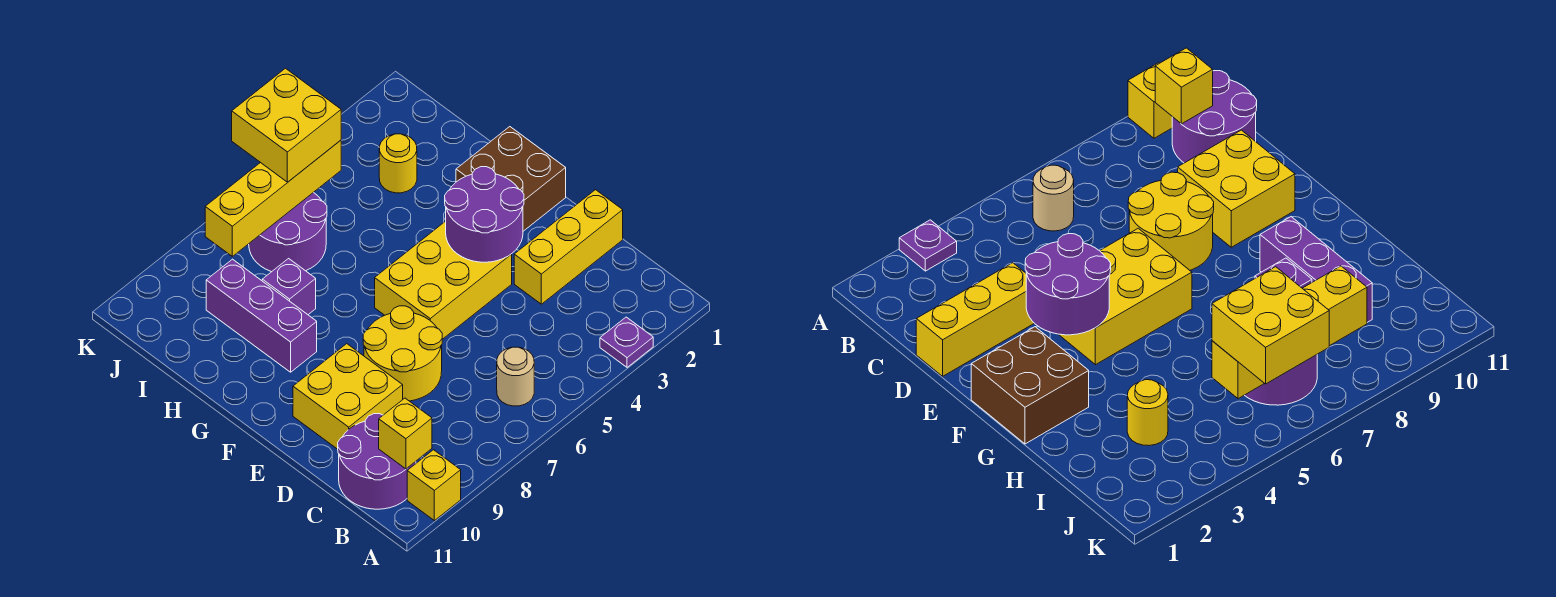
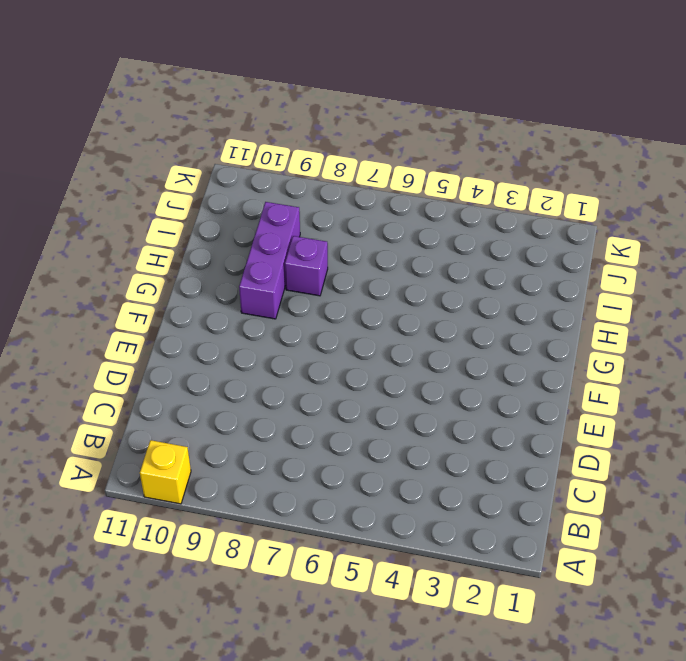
none -> purple plate A3 level 1
none -> tan round brick B6 level 1
none -> purple round brick B10:C11 level 1

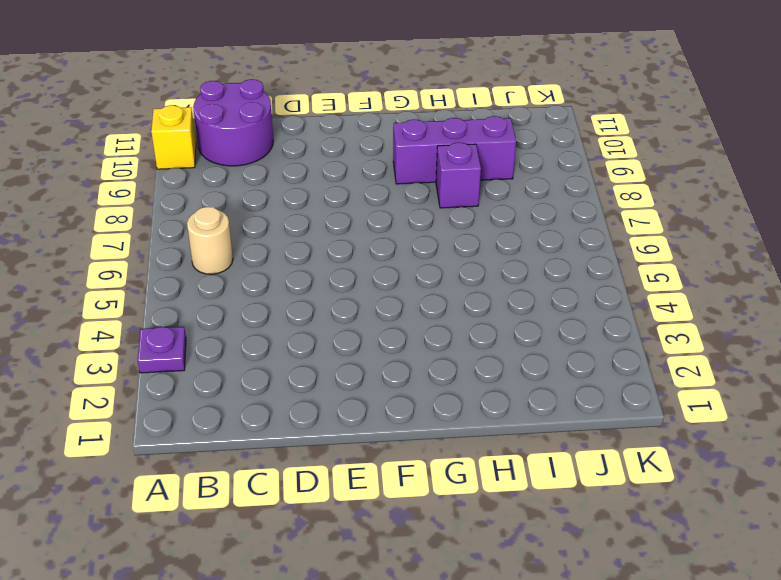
none -> yellow brick D1:D3 level 1
none -> yellow round brick D7:E8 level 1
none -> yellow brick D9:E10 level 1

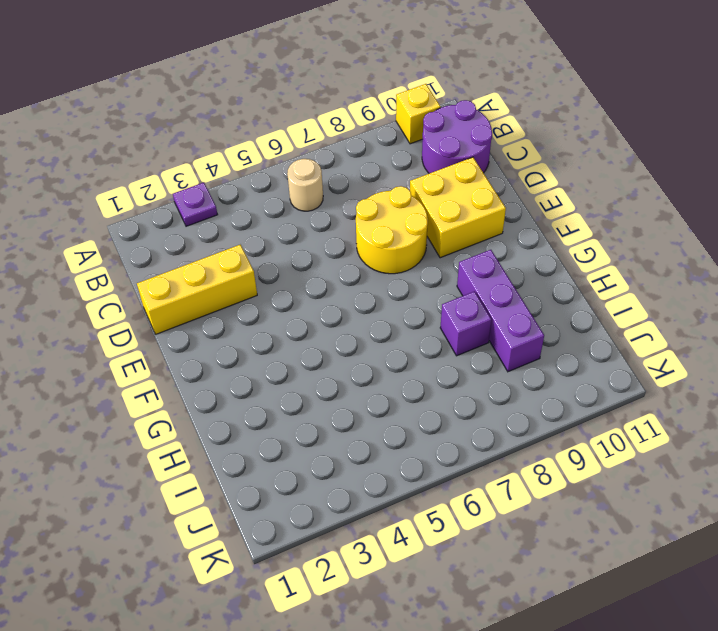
none -> yellow brick E4:F6 level 1
none -> brown brick F1:G2 level 1
none -> yellow round brick I3 level 1

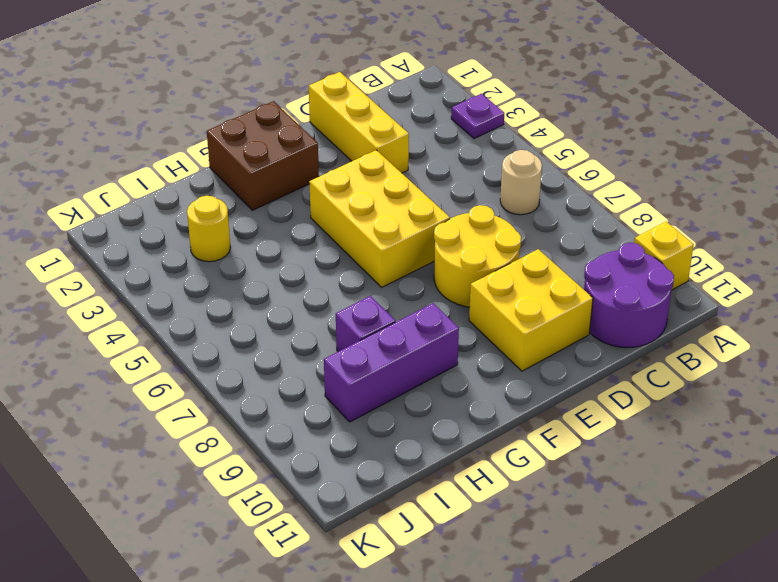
none -> purple round brick I6:J7 level 1
none -> yellow brick B10 level 2
none -> purple round brick E3:F4 level 2

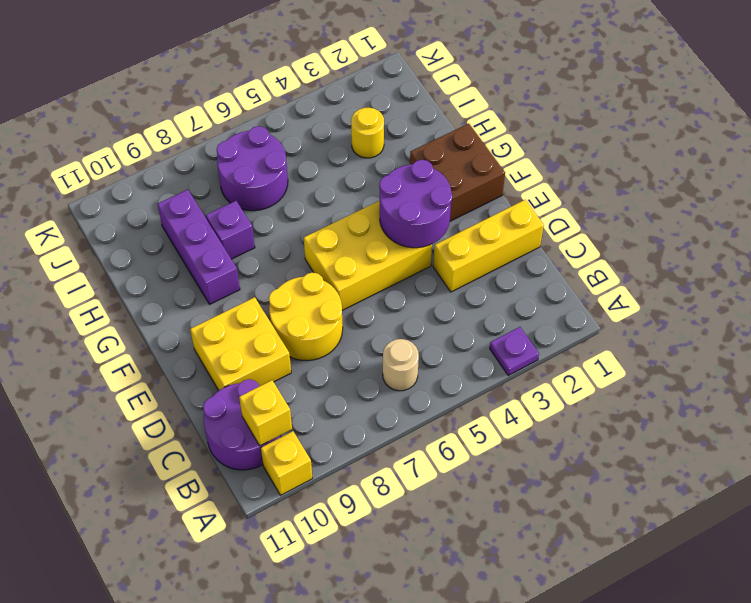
none -> yellow brick J5:J8 level 2
none -> yellow brick J5:K6 level 3

